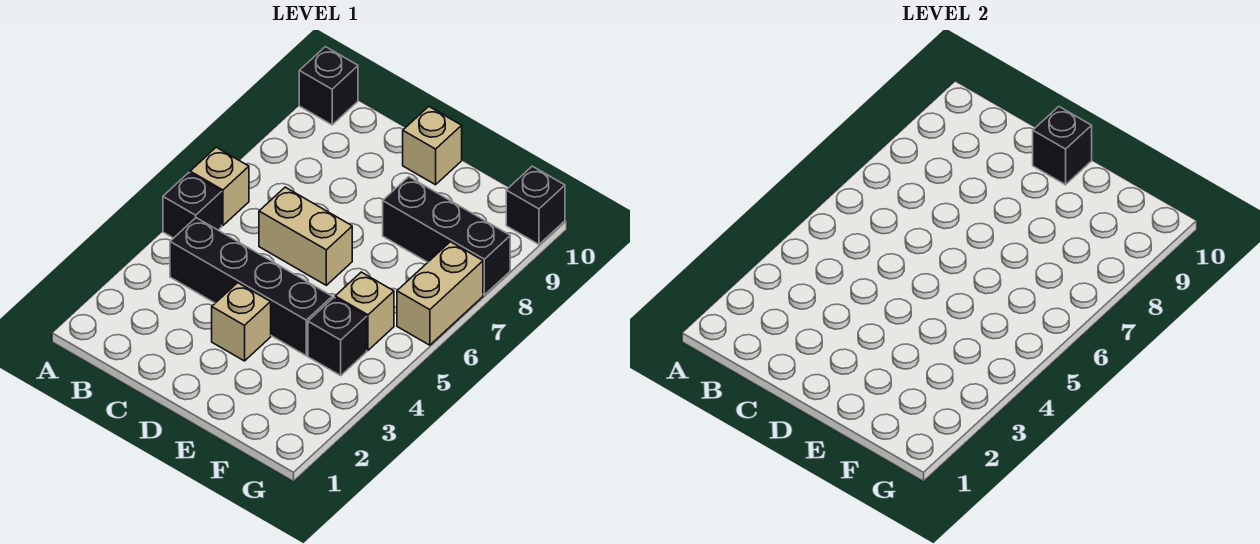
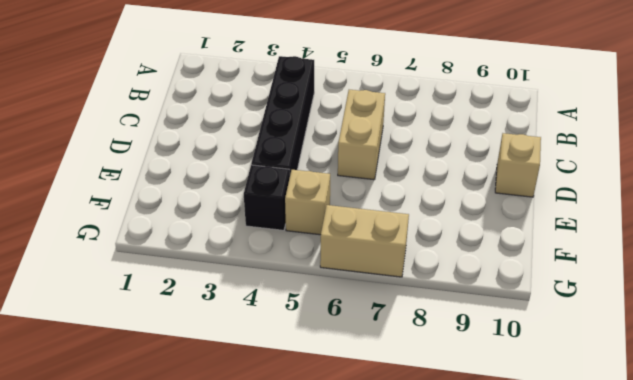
none -> black brick A5 level 1
none -> tan brick A6 level 1
none -> black brick A10 level 1

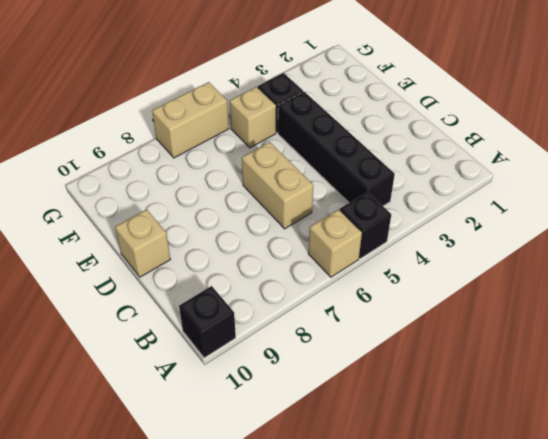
none -> tan brick D3 level 1
none -> black brick E8:G8 level 1
none -> black brick G10 level 1

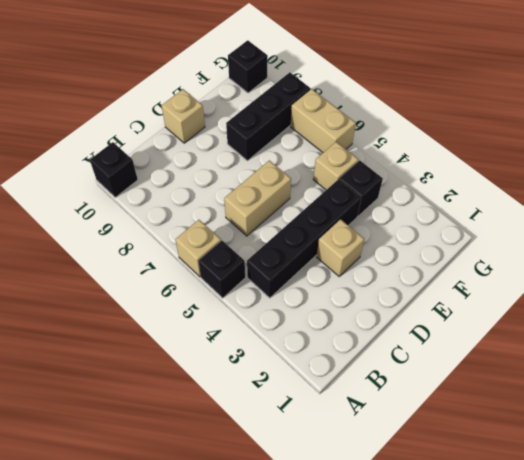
none -> black brick D10 level 2

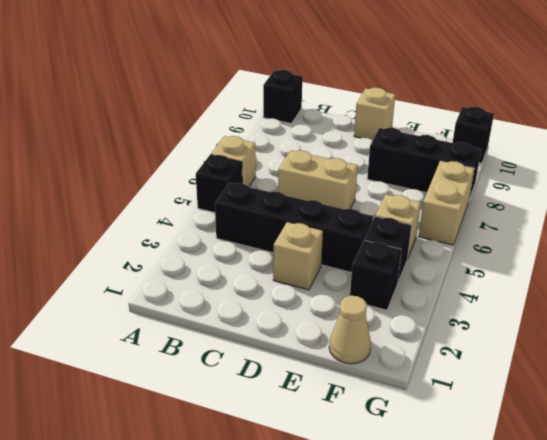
tan cone F1 level 1 -> none
black brick F3 level 1 -> black brick D10 level 2

